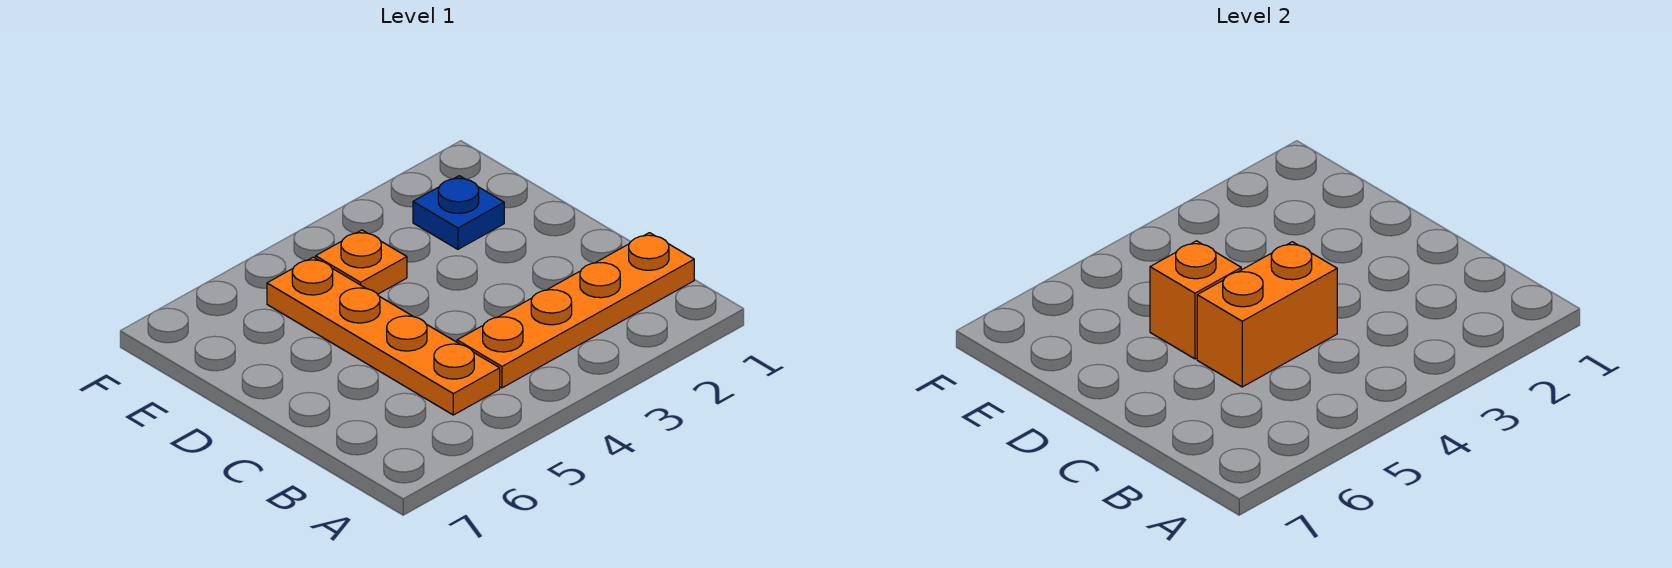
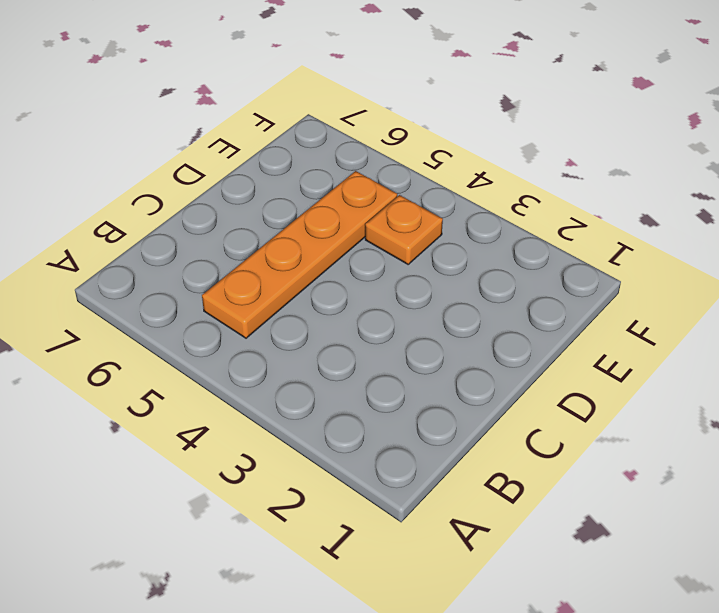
none -> orange plate B1:B4 level 1
none -> blue plate E2 level 1

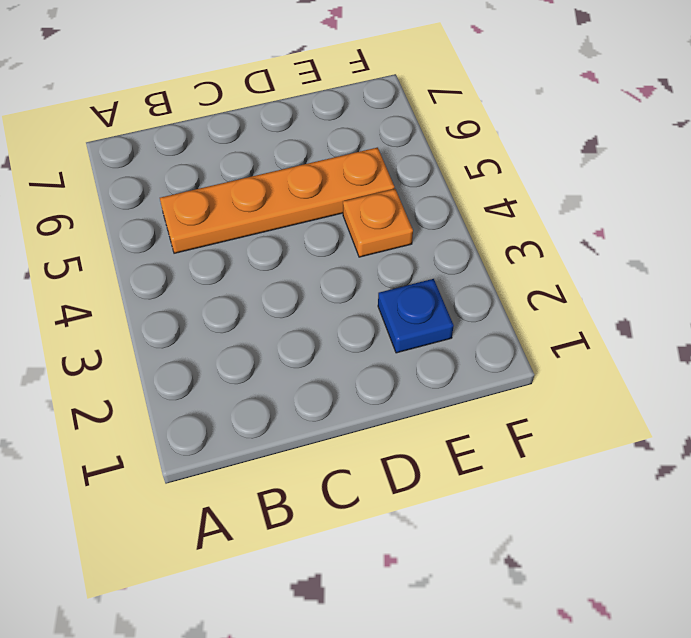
none -> orange plate B1:B4 level 1
none -> orange brick C4:C5 level 2

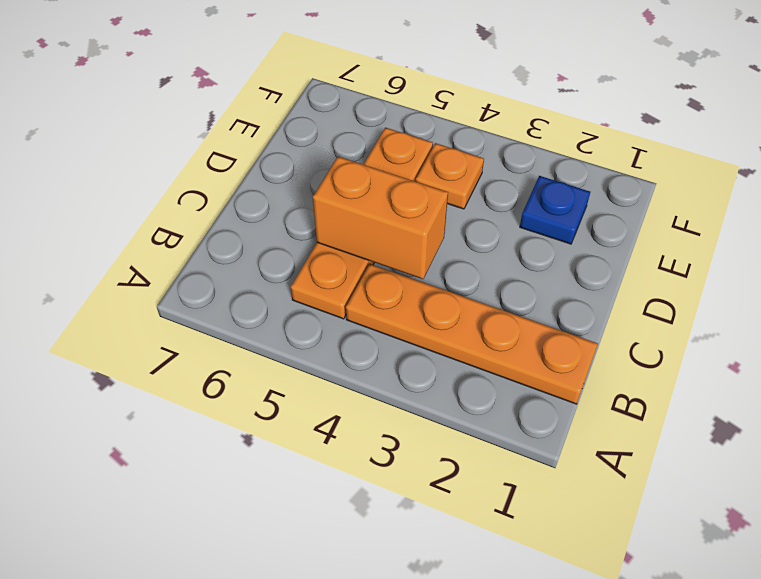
none -> orange brick D5 level 2

